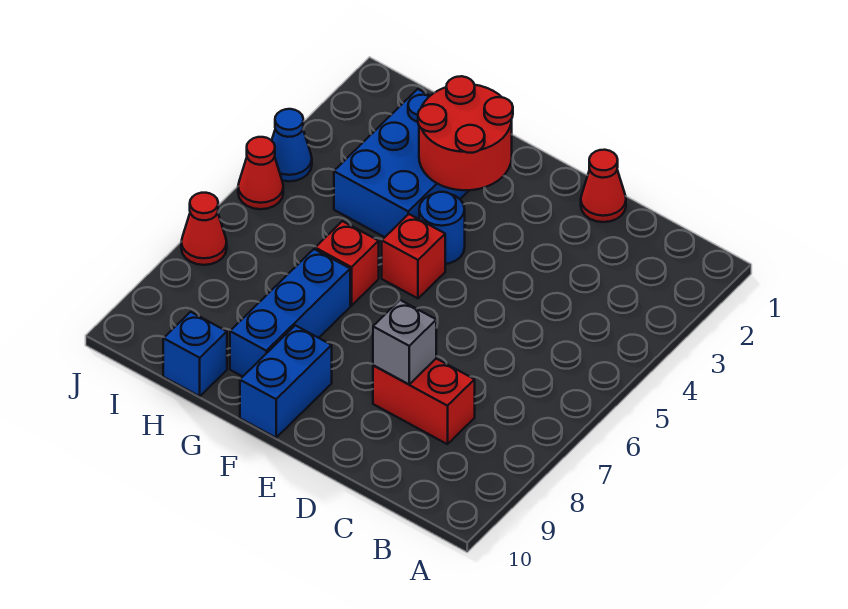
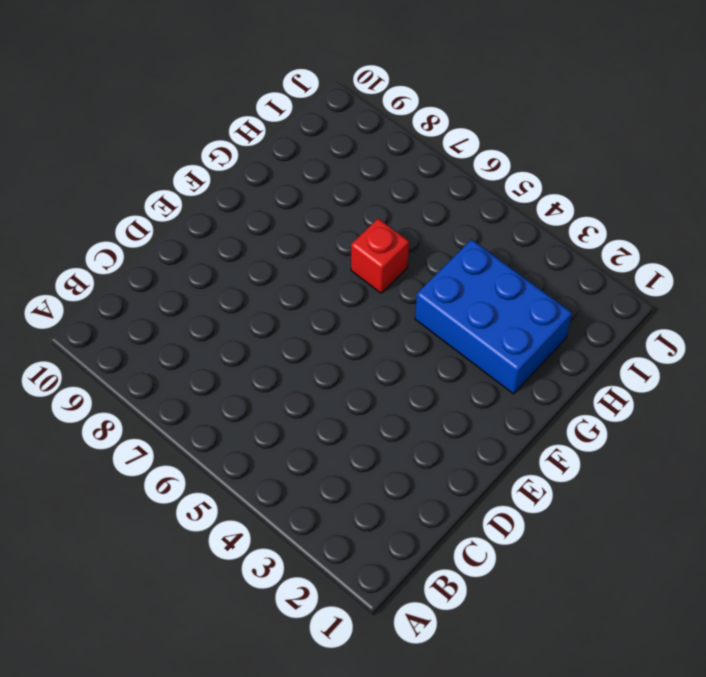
none -> red brick C8:D8 level 1
none -> red cone D1 level 1
none -> blue round brick F4 level 1

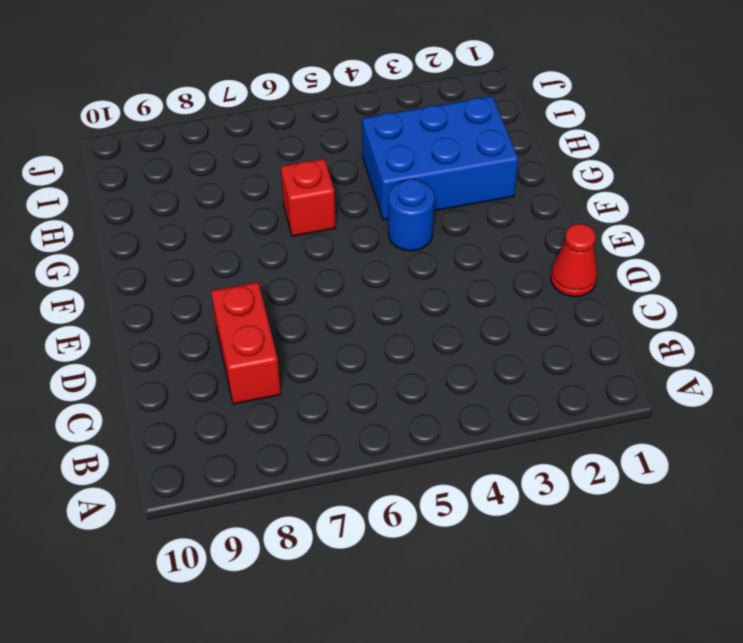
none -> red brick F5 level 1
none -> blue brick F9:F10 level 1
none -> blue brick G7:G9 level 1

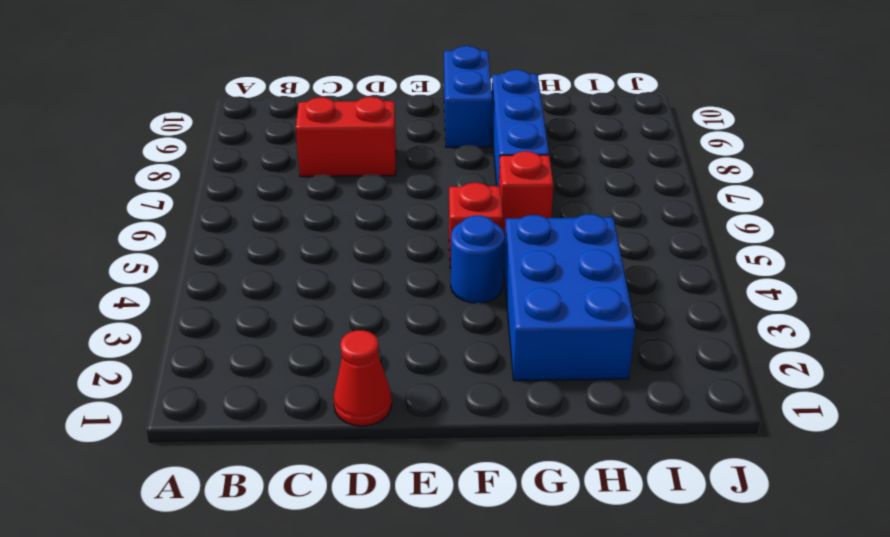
none -> blue brick H10 level 1
none -> blue cone J4 level 1
none -> red cone J5 level 1

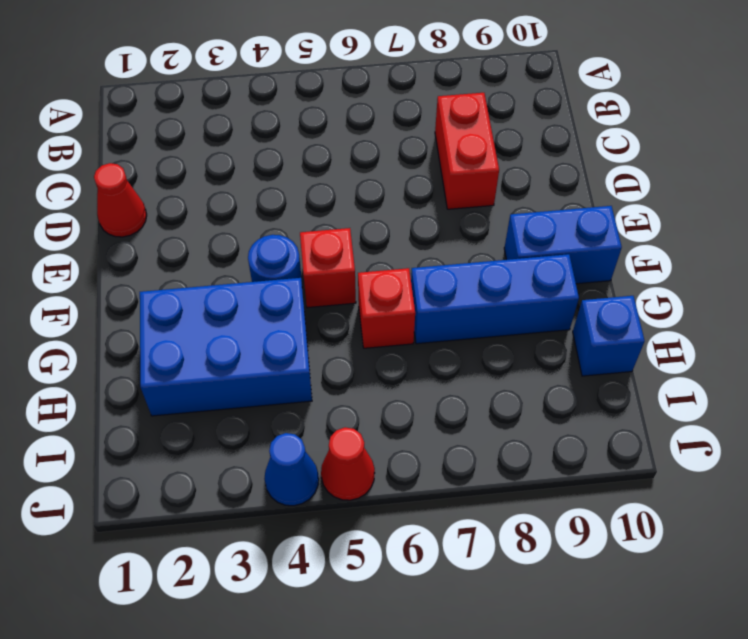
none -> red cone J7 level 1
none -> grey brick D8 level 2
none -> red round brick F2:G3 level 2

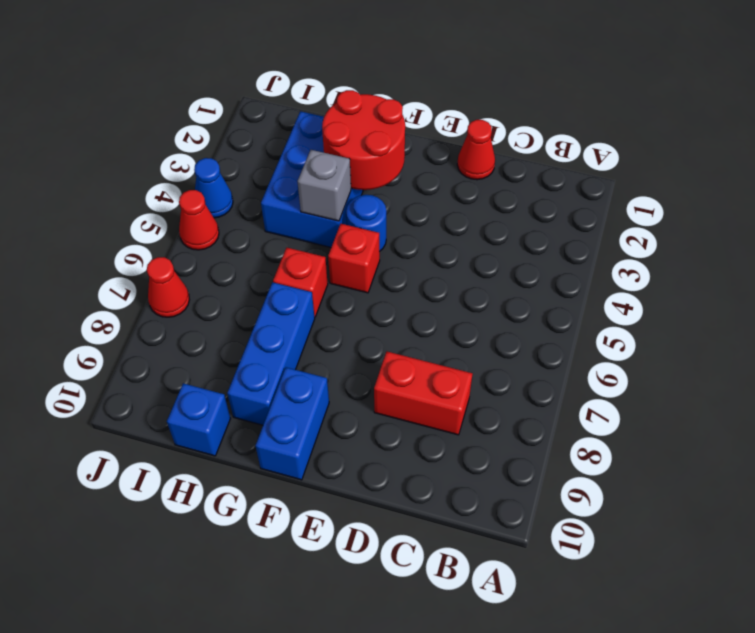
grey brick G4 level 2 -> grey brick D8 level 2

